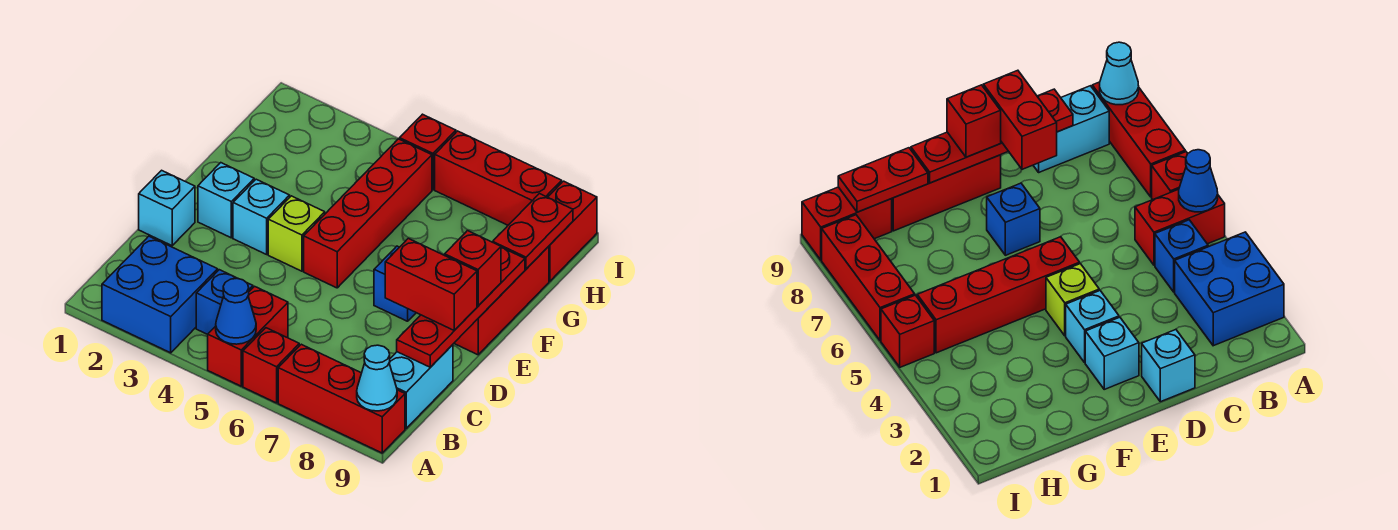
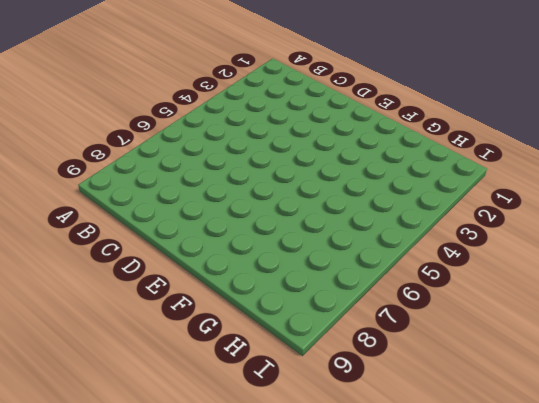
none -> blue brick A2:B3 level 1
none -> red brick A5:B5 level 1
none -> red brick A6 level 1

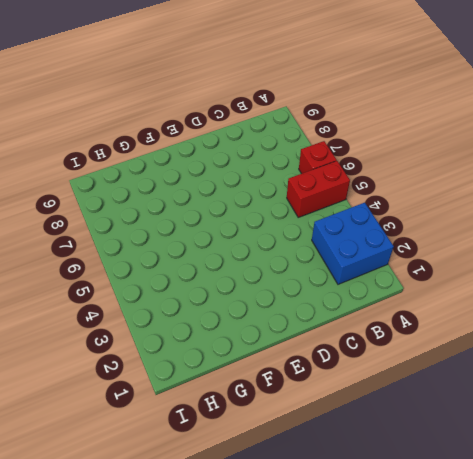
none -> red brick A7:A9 level 1
none -> blue brick B4 level 1
none -> cyan brick B9:C9 level 1

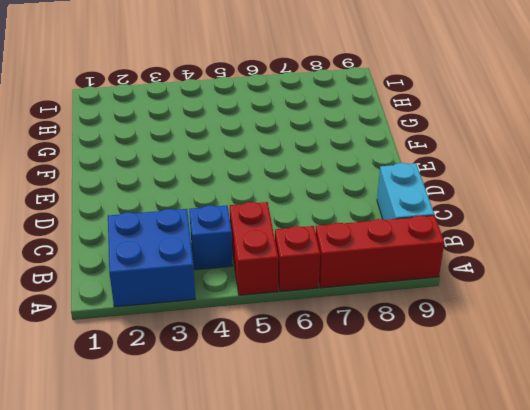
none -> cyan brick D1 level 1
none -> cyan brick E2 level 1
none -> cyan brick E3 level 1

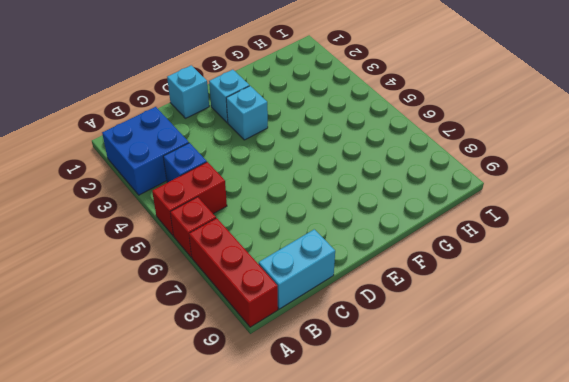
none -> lime brick E4 level 1
none -> red brick E5:H5 level 1
none -> blue brick E7 level 1

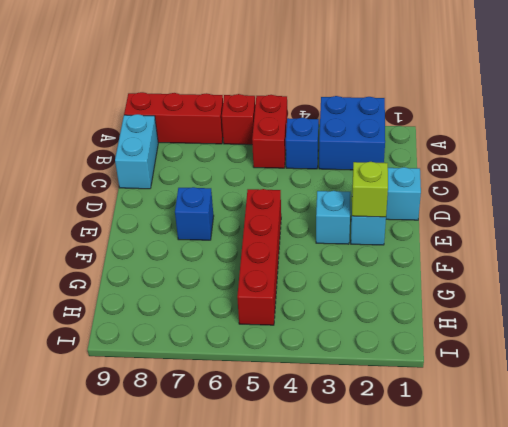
lime brick E2 level 2 -> lime brick E4 level 1
none -> red brick E9:G9 level 1
none -> red brick H9:I9 level 1
none -> red brick I5 level 1

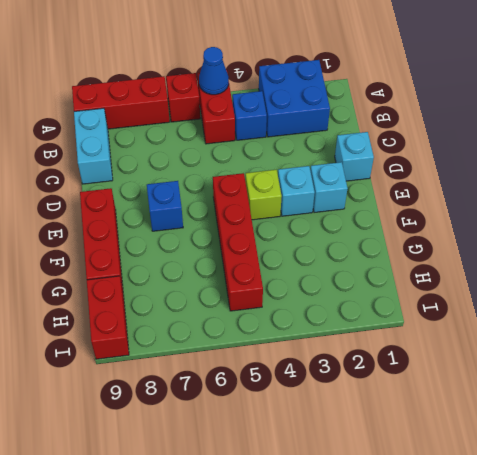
none -> red brick I5 level 1
none -> red brick I6:I8 level 1
none -> cyan cone A9 level 2

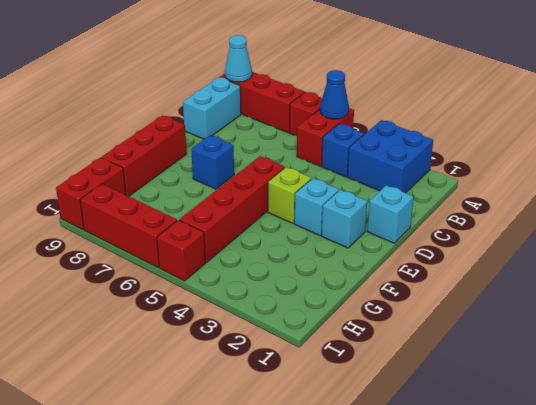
none -> red plate C9:F9 level 2
none -> red plate G9:H9 level 2
none -> red brick D8:D9 level 3

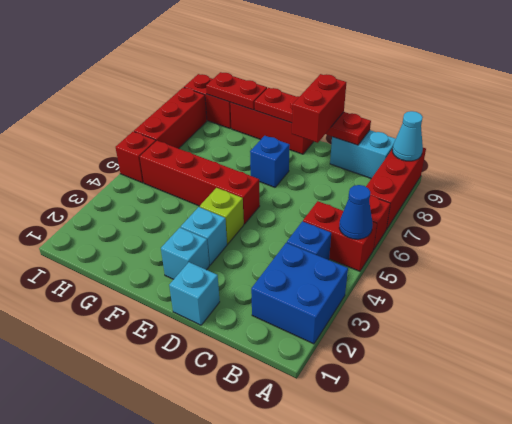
none -> red brick E9 level 3

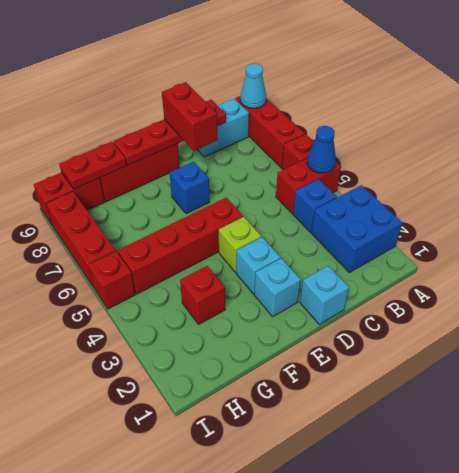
red brick G3 level 1 -> red brick E9 level 3

